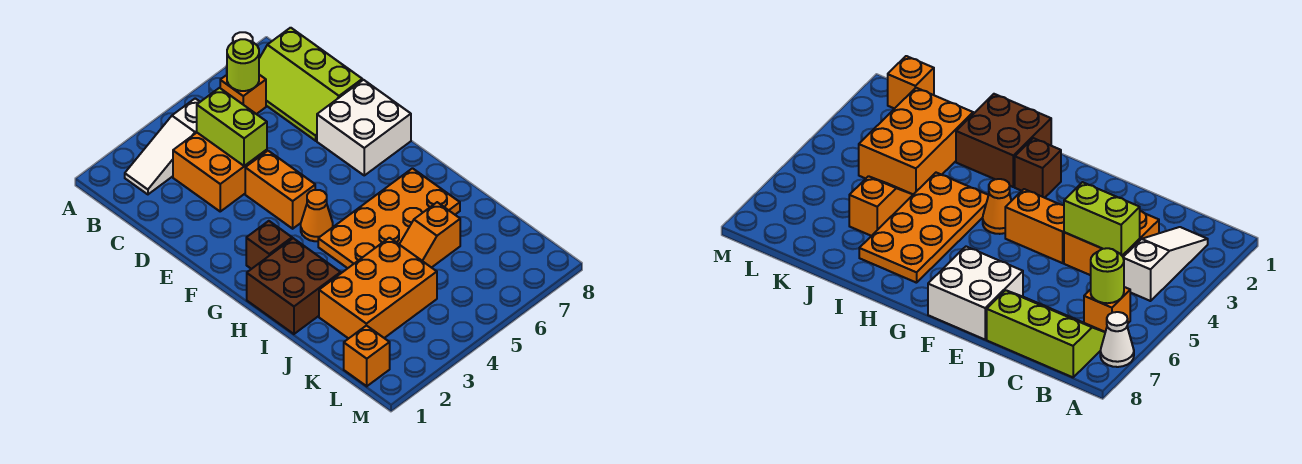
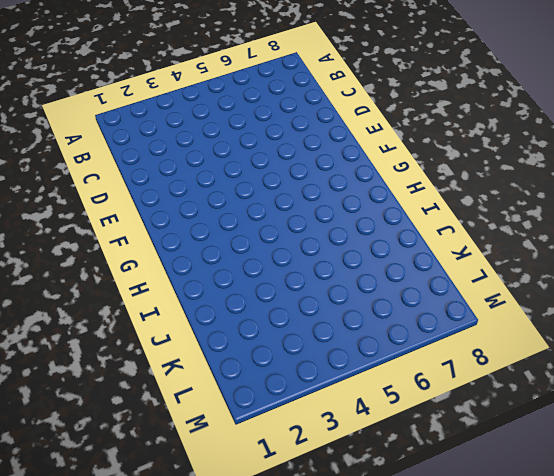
none -> white cone A7 level 1
none -> white slope B2:B4 level 1 top 4
none -> orange brick B6 level 1

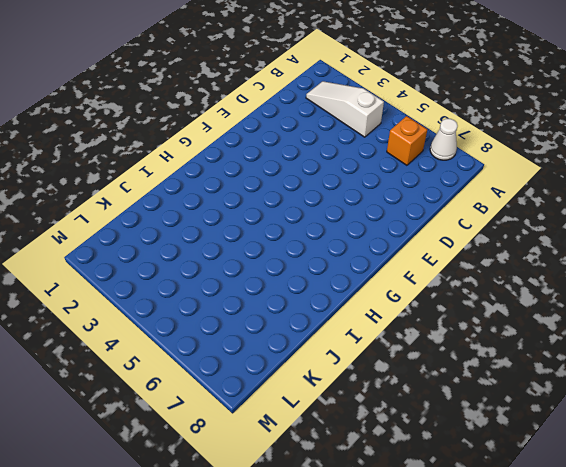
none -> lime slope B7:D8 level 1 top 8
none -> orange brick C3:D4 level 1
none -> orange brick E4:F4 level 1

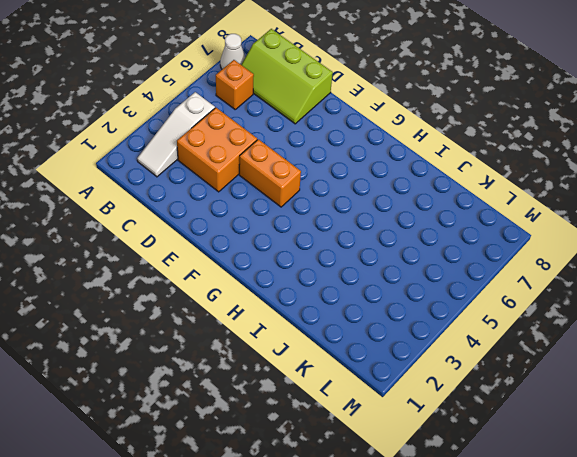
none -> white brick E7:F8 level 1
none -> brown brick G2 level 1
none -> orange cone G4 level 1

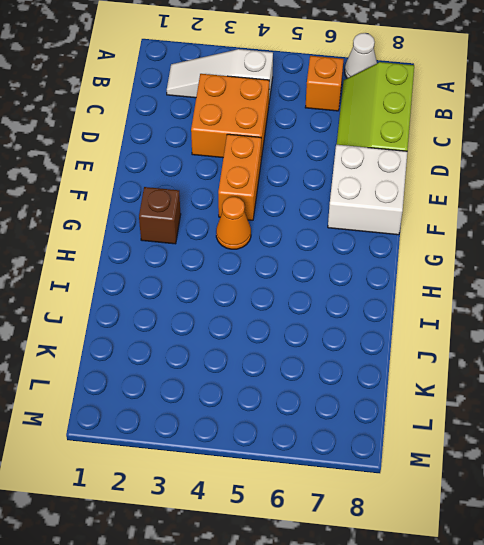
none -> brown brick H1:I2 level 1
none -> orange plate H4:I7 level 1
none -> orange brick J2:K4 level 1

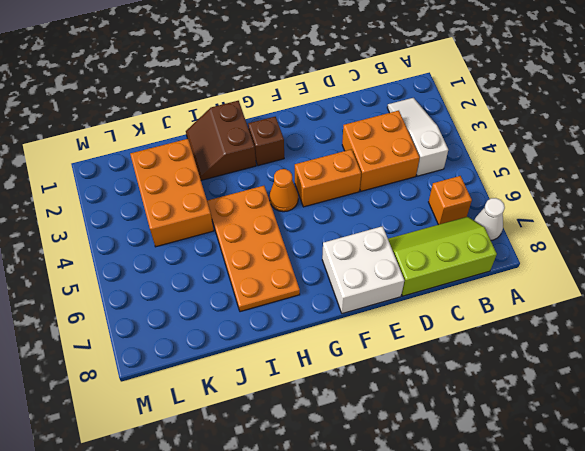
brown slope H1:I2 level 1 top H -> brown brick H1:I2 level 1
none -> orange slope J5:J6 level 1 top 6
none -> orange brick L1 level 1
none -> lime round brick B6 level 2

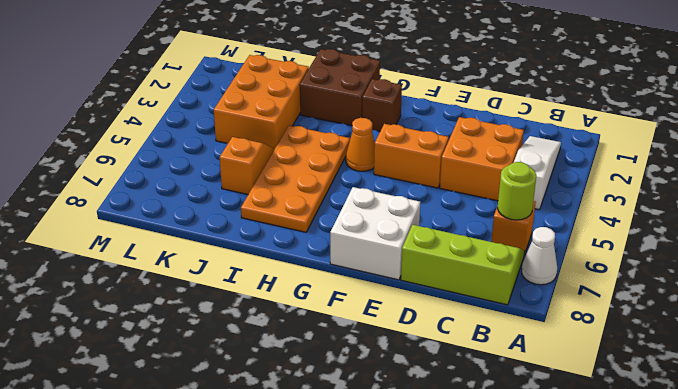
none -> orange brick L1 level 1
none -> lime brick C4:D4 level 2

